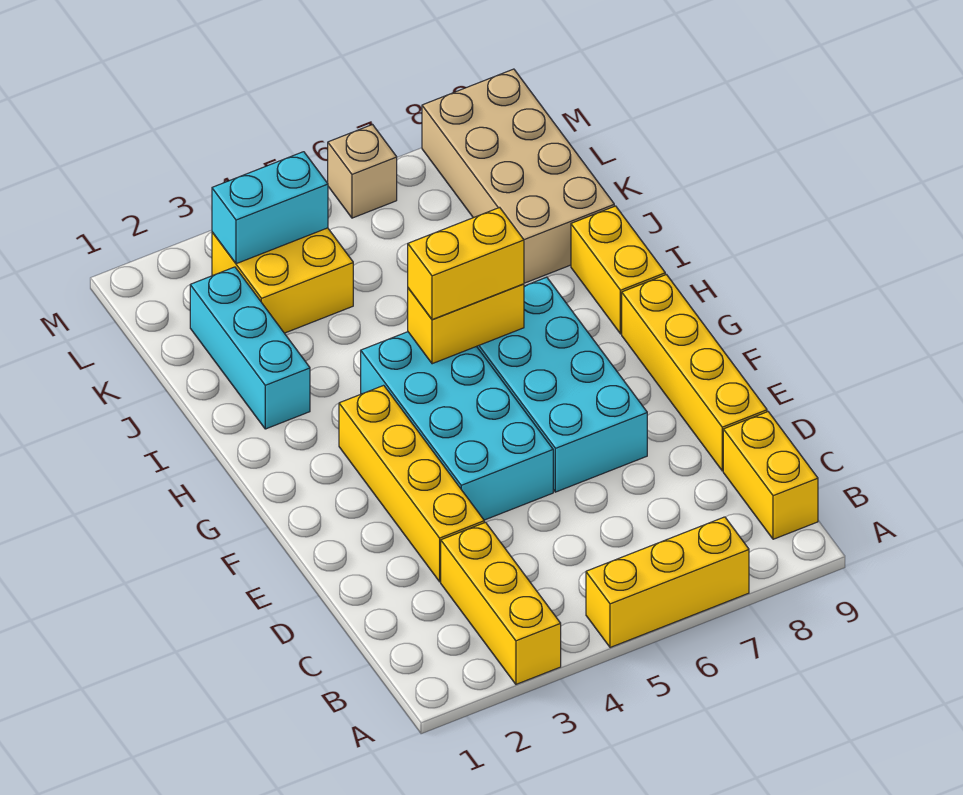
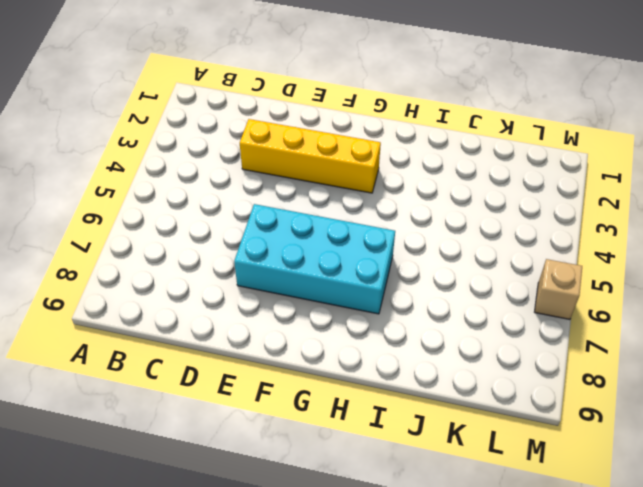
none -> yellow brick A3:C3 level 1
none -> yellow brick A5:A7 level 1
none -> yellow brick B9:C9 level 1

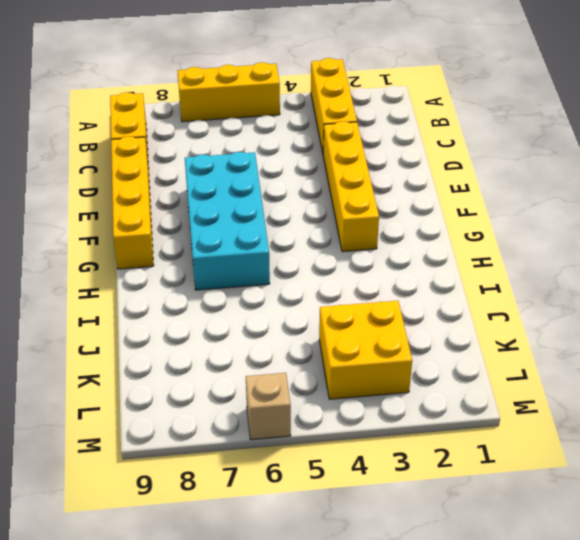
none -> cyan brick E4:H5 level 1
none -> yellow brick H9:I9 level 1
none -> cyan brick I2:K2 level 1

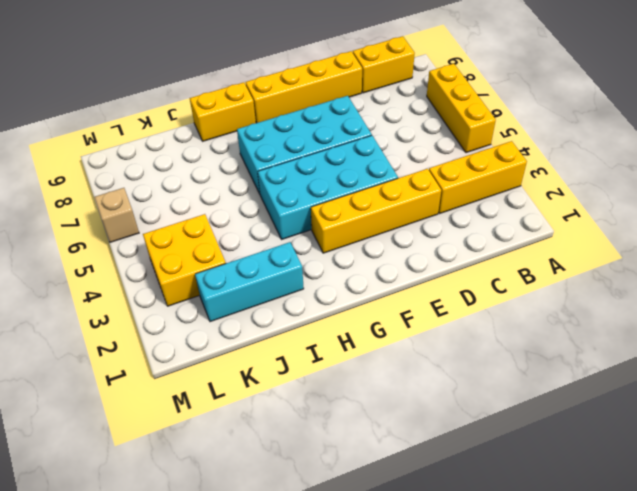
none -> tan brick J8:M9 level 1
none -> yellow brick H5:H6 level 2
none -> cyan brick L3:L4 level 2

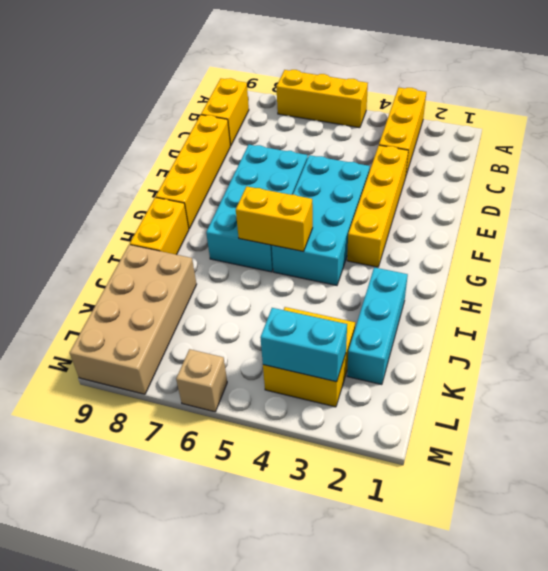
none -> yellow brick H5:H6 level 3

